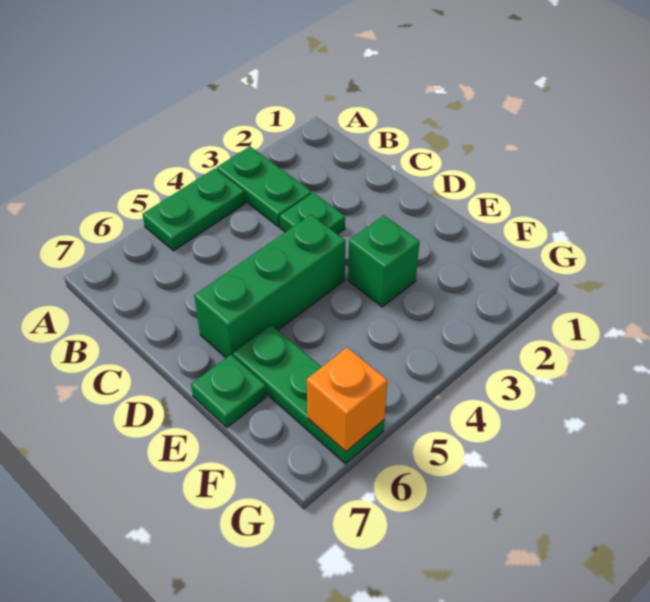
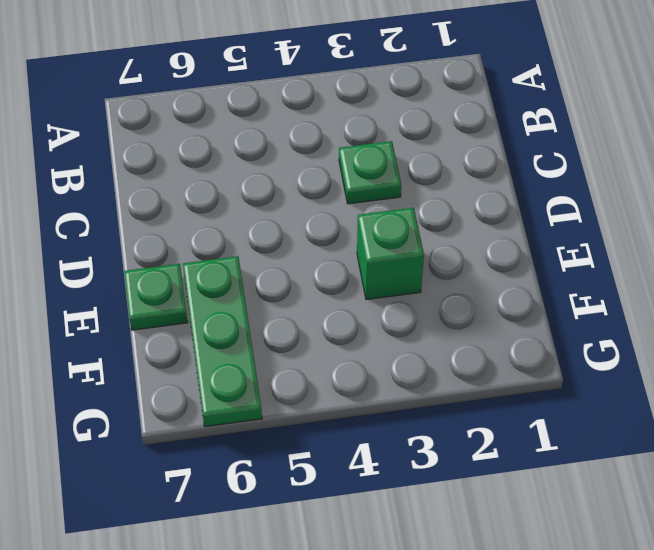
none -> green plate A3:B3 level 1
none -> green plate A4:A5 level 1

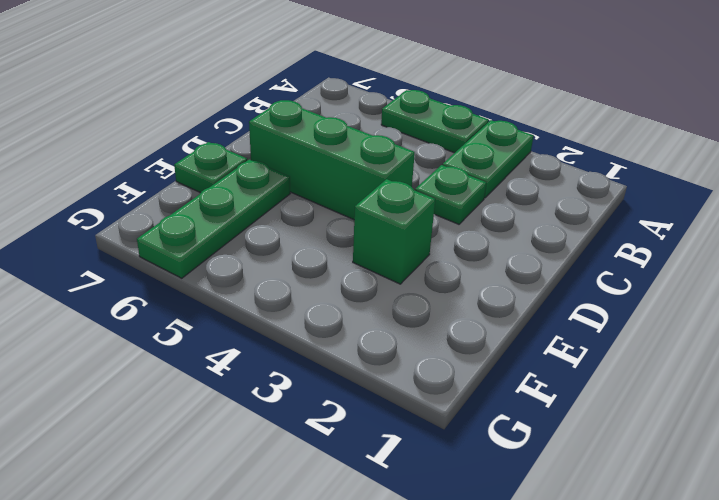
none -> orange brick G6 level 2

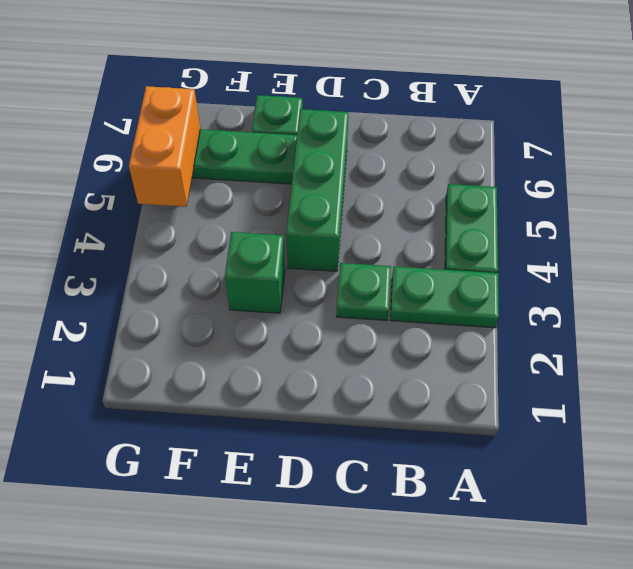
orange brick G5:G6 level 2 -> orange brick G6 level 2

